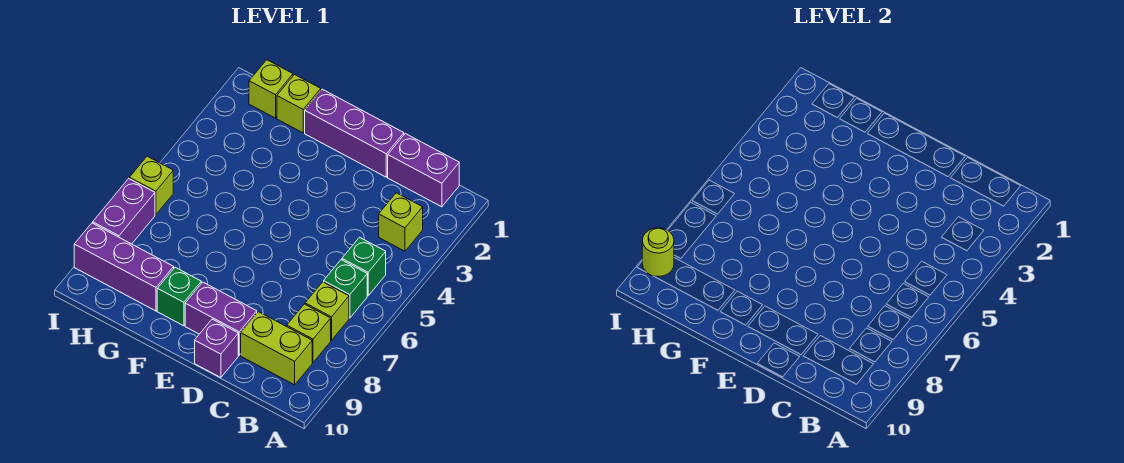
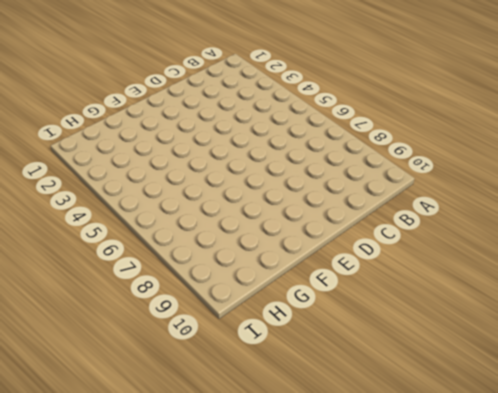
none -> purple brick B1:C1 level 1
none -> lime brick B3 level 1
none -> green brick B5 level 1

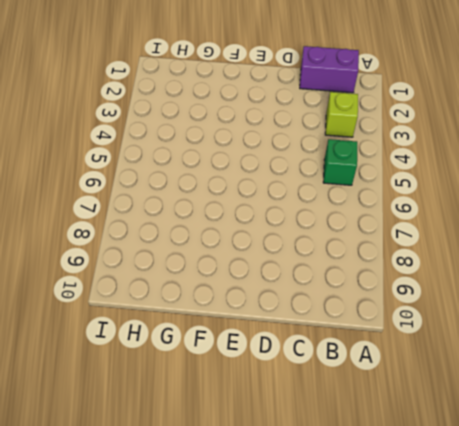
none -> green brick B6 level 1
none -> lime brick B7 level 1
none -> lime brick B8 level 1

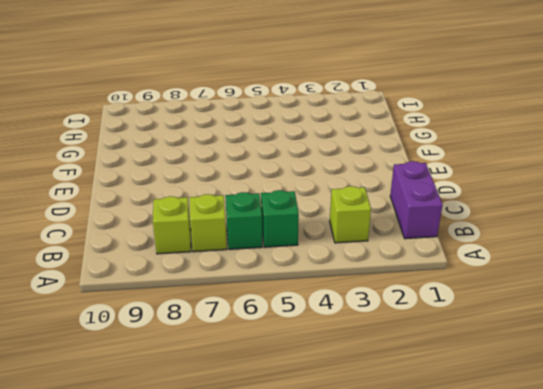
none -> lime brick B9:C9 level 1
none -> purple brick D1:F1 level 1
none -> purple brick D9:E9 level 1

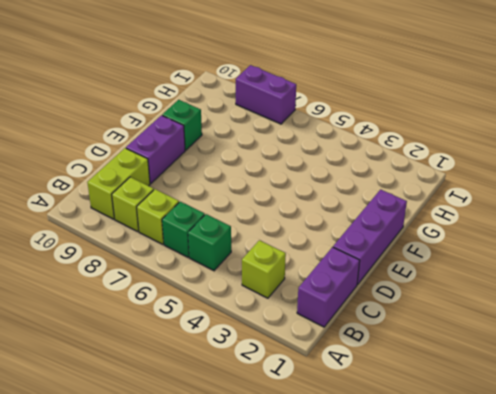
none -> purple brick D10 level 1
none -> lime brick G1 level 1
none -> purple brick G9:I9 level 1

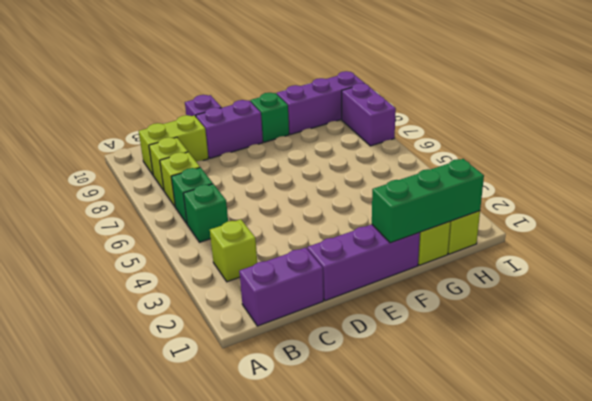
green brick F1:H1 level 2 -> none
none -> lime brick I6 level 1
none -> lime round brick I9 level 2

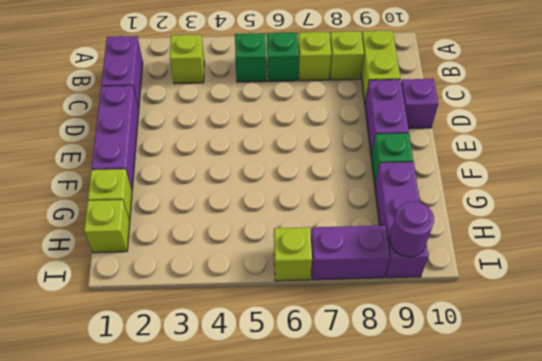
purple round brick I9 level 2 -> lime round brick I9 level 2

